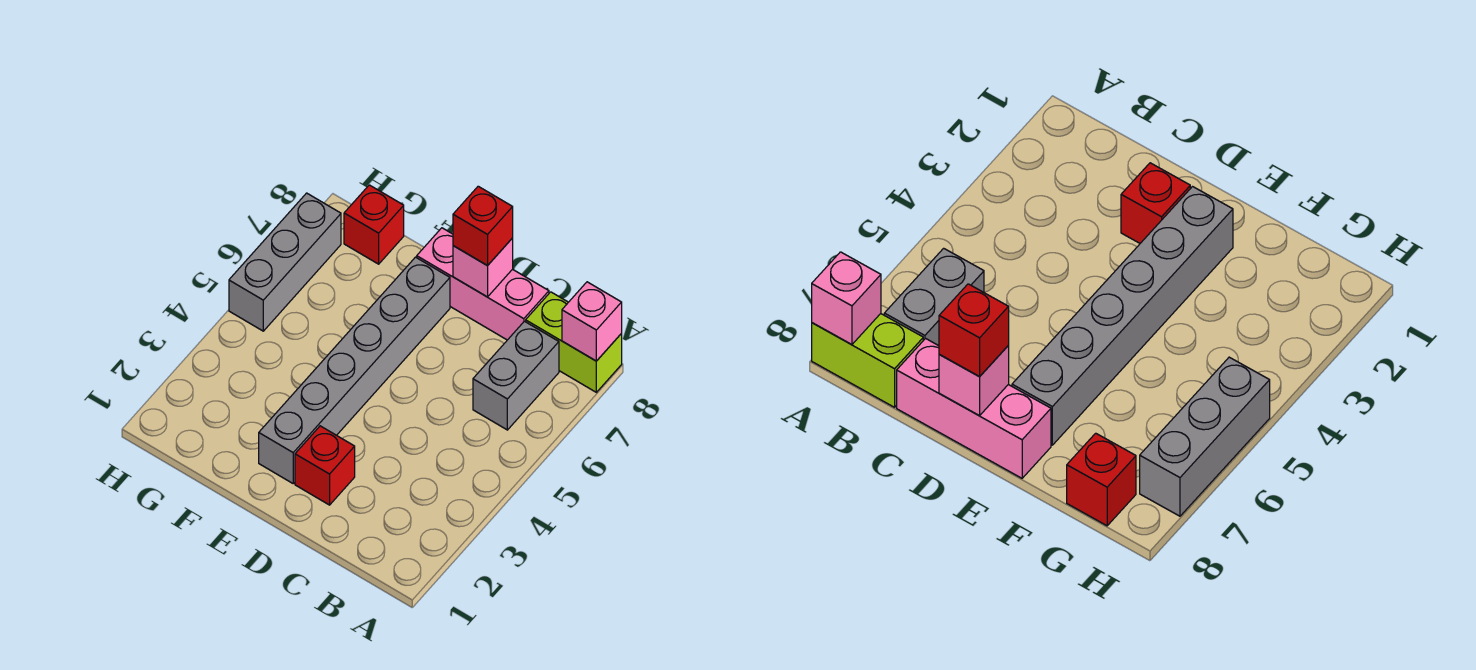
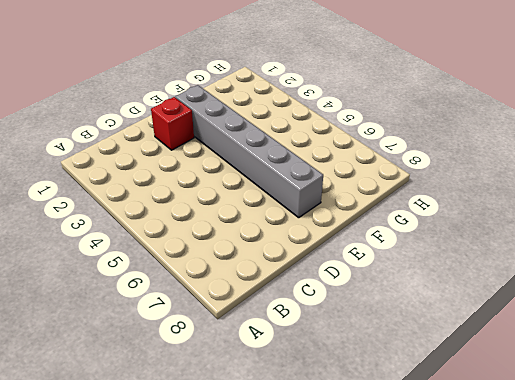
none -> lime brick A8:B8 level 1
none -> grey brick B6:B7 level 1

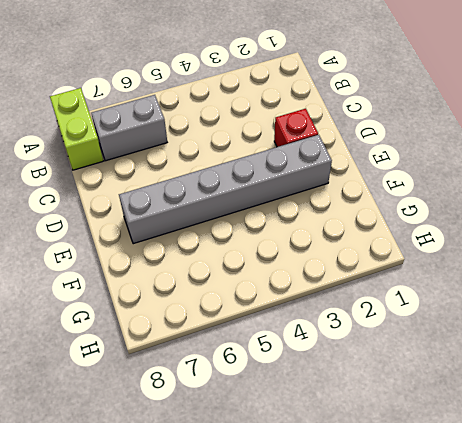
none -> pink brick C8:E8 level 1
none -> red brick G8 level 1

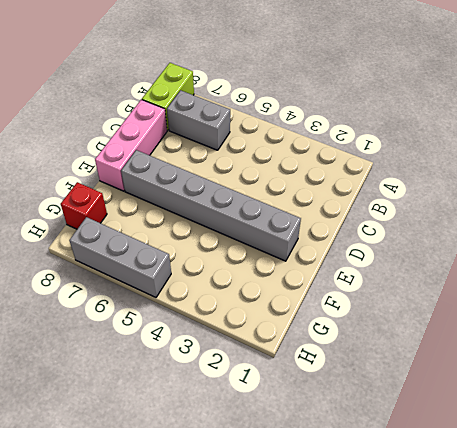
none -> red brick D2 level 1
none -> pink brick A8 level 2

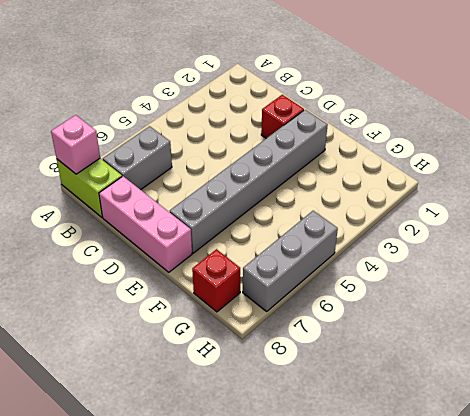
none -> pink brick D8 level 2
none -> red brick D8 level 3

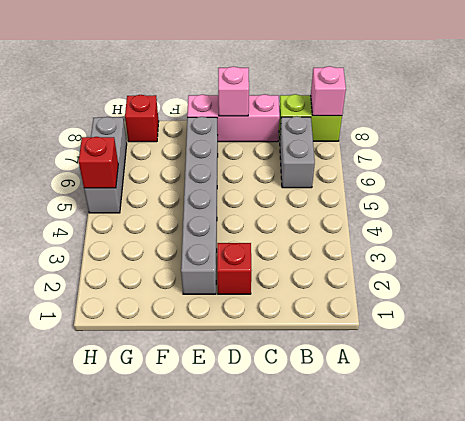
red brick H5 level 2 -> red brick D8 level 3

